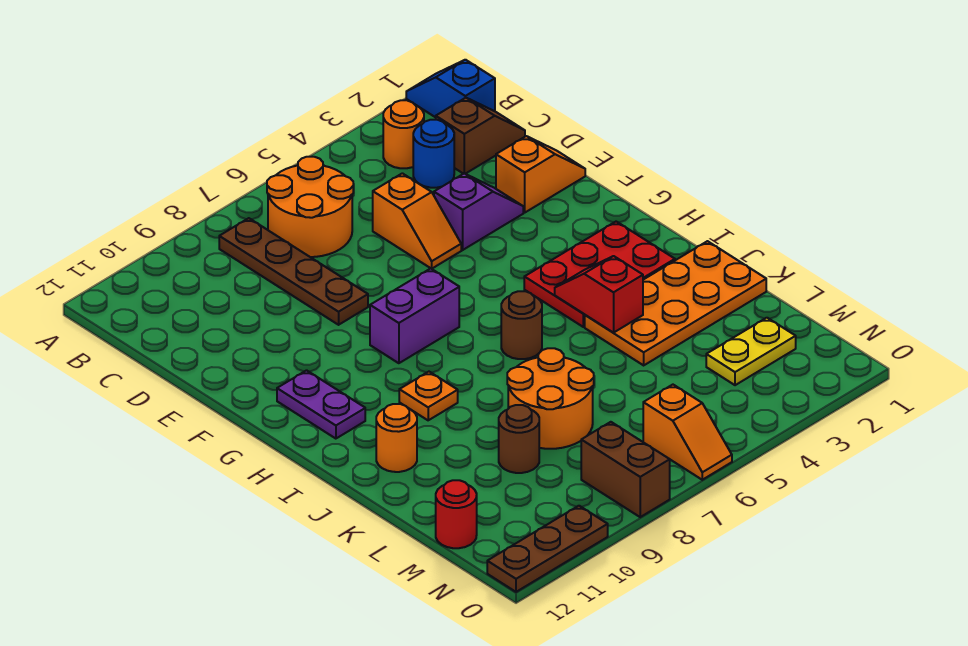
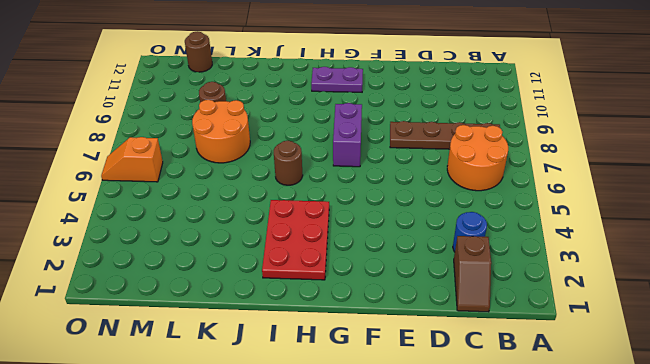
brown round brick M12 level 1 -> red round brick M12 level 1
none -> blue slope A1:B1 level 1 top B
none -> orange round brick B3 level 1
none -> orange slope D5:E5 level 1 top D

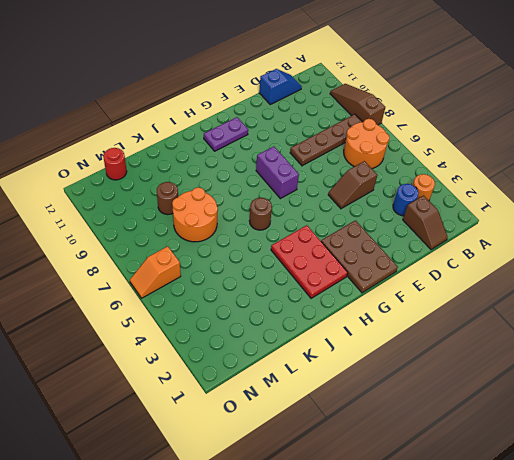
brown slope A8:A10 level 1 top 8 -> none
blue slope C12:D12 level 1 top D -> blue slope A1:B1 level 1 top B
brown slope D5:E5 level 1 top D -> orange slope D5:E5 level 1 top D
brown plate F1:G3 level 1 -> none
none -> orange slope E1:E2 level 1 top 2
none -> purple slope E3:E4 level 1 top 4
none -> orange plate I9 level 1

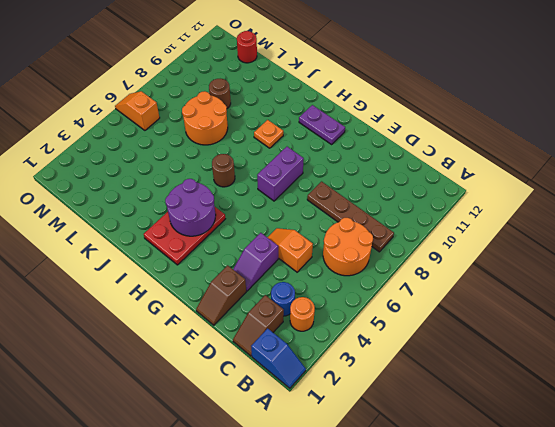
brown slope E1:E2 level 1 top 2 -> orange slope E1:E2 level 1 top 2
purple round brick H3:I4 level 2 -> red slope I4:J4 level 2 top J
none -> orange plate J1:K4 level 1
none -> orange round brick J11 level 1
none -> yellow plate M2:M3 level 1

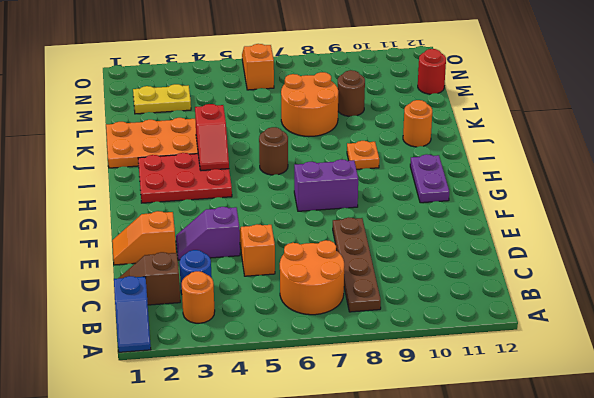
none -> brown brick N8:O8 level 1
none -> brown plate O10:O12 level 1

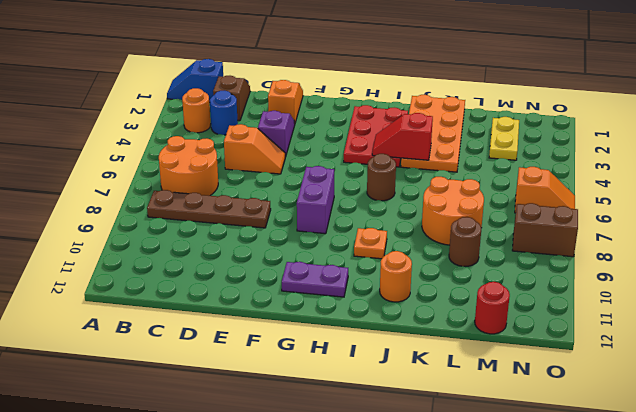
none -> brown plate O10:O12 level 1

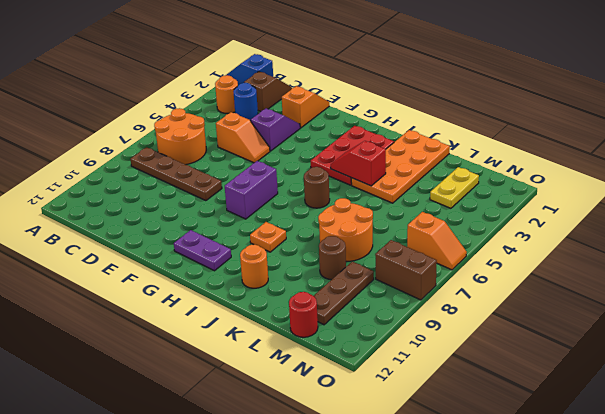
brown plate M9:M11 level 1 -> brown plate O10:O12 level 1

